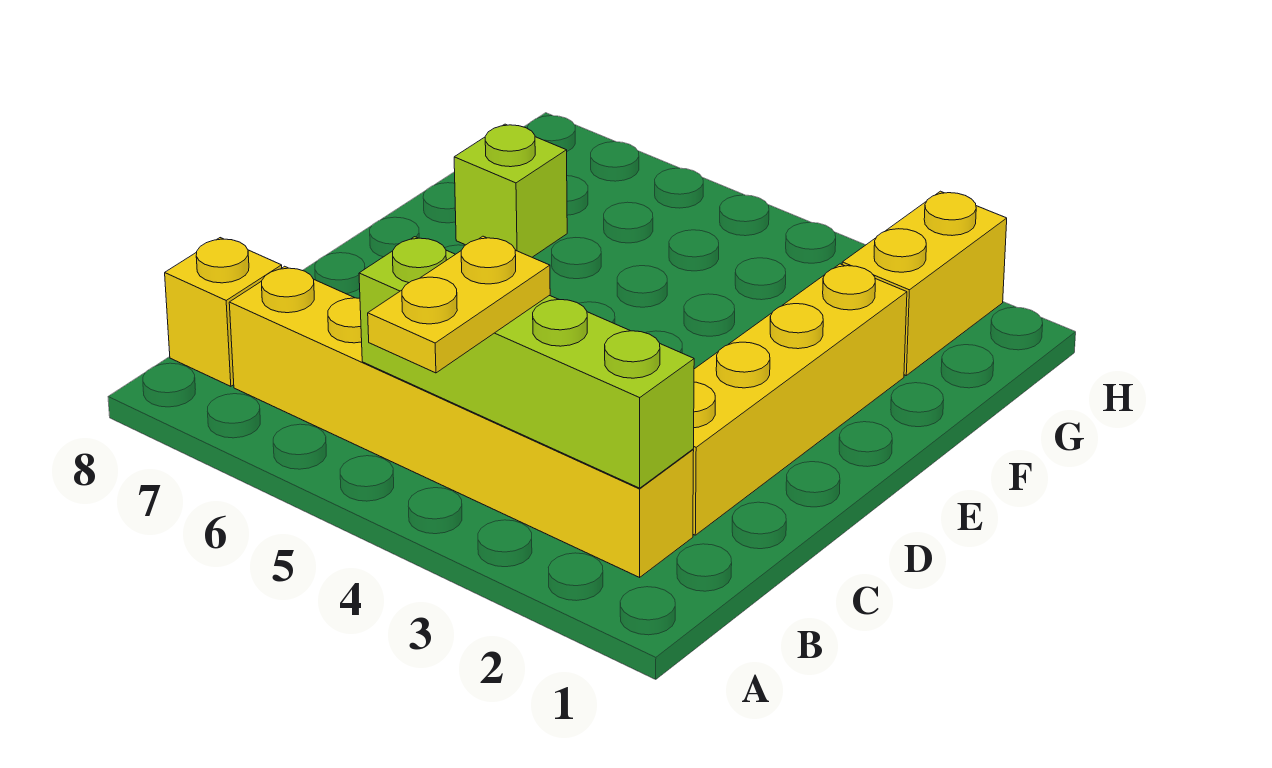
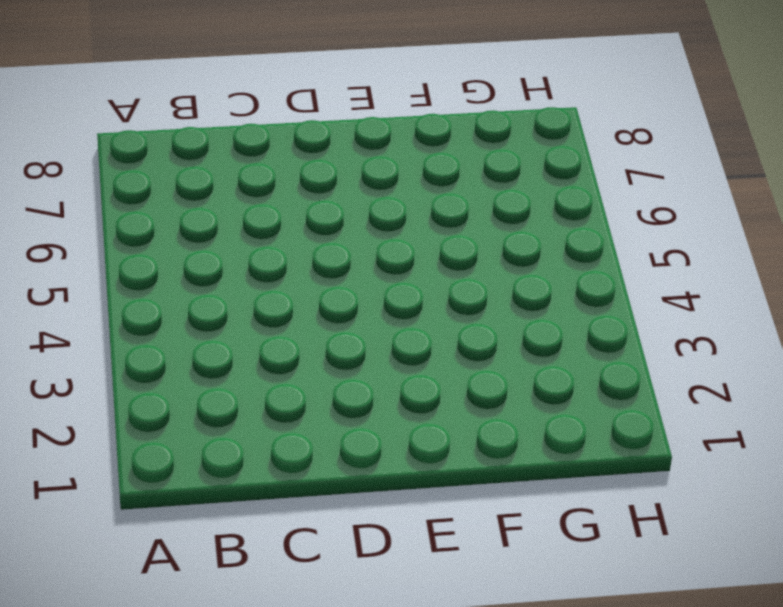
none -> yellow brick B2:B7 level 1
none -> yellow brick B8 level 1

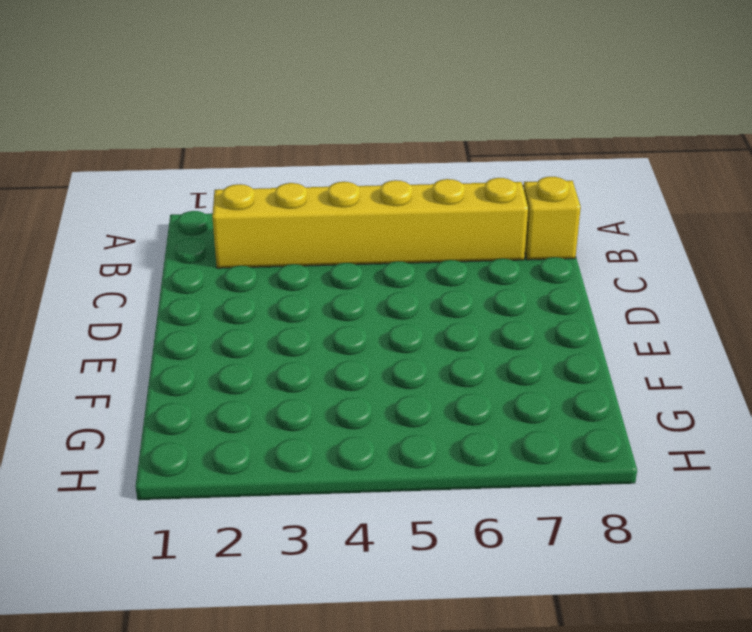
none -> yellow brick C2:F2 level 1
none -> lime brick F7 level 1

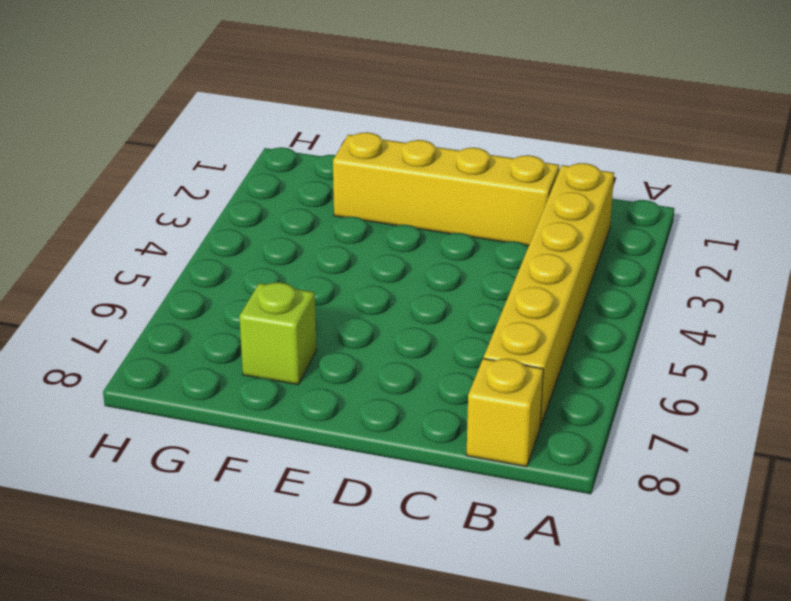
none -> yellow brick G2:H2 level 1
none -> lime brick B2:B5 level 2

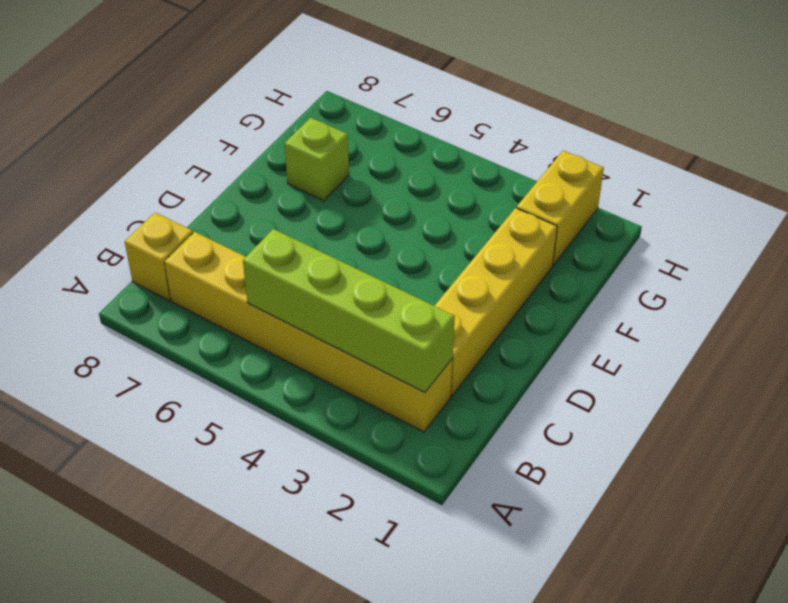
none -> yellow plate A4:B4 level 3

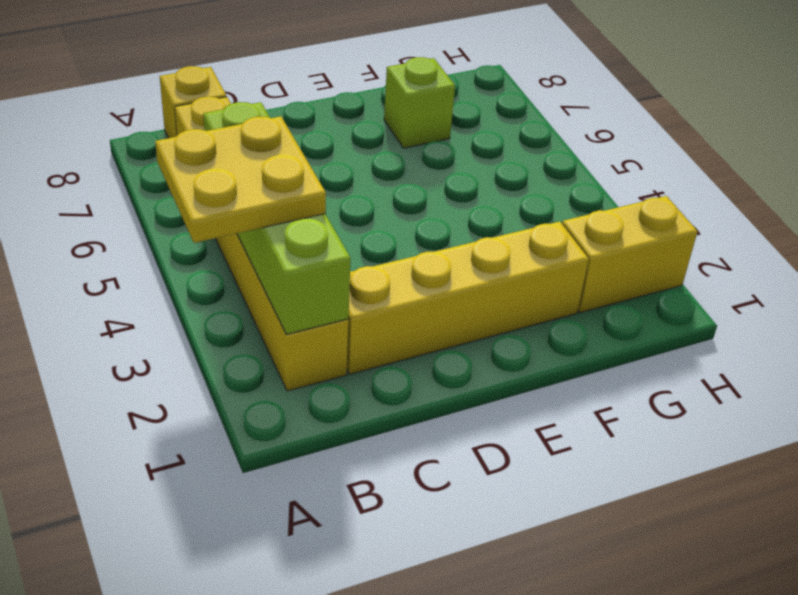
yellow plate A3:B4 level 3 -> yellow plate A4:B4 level 3

